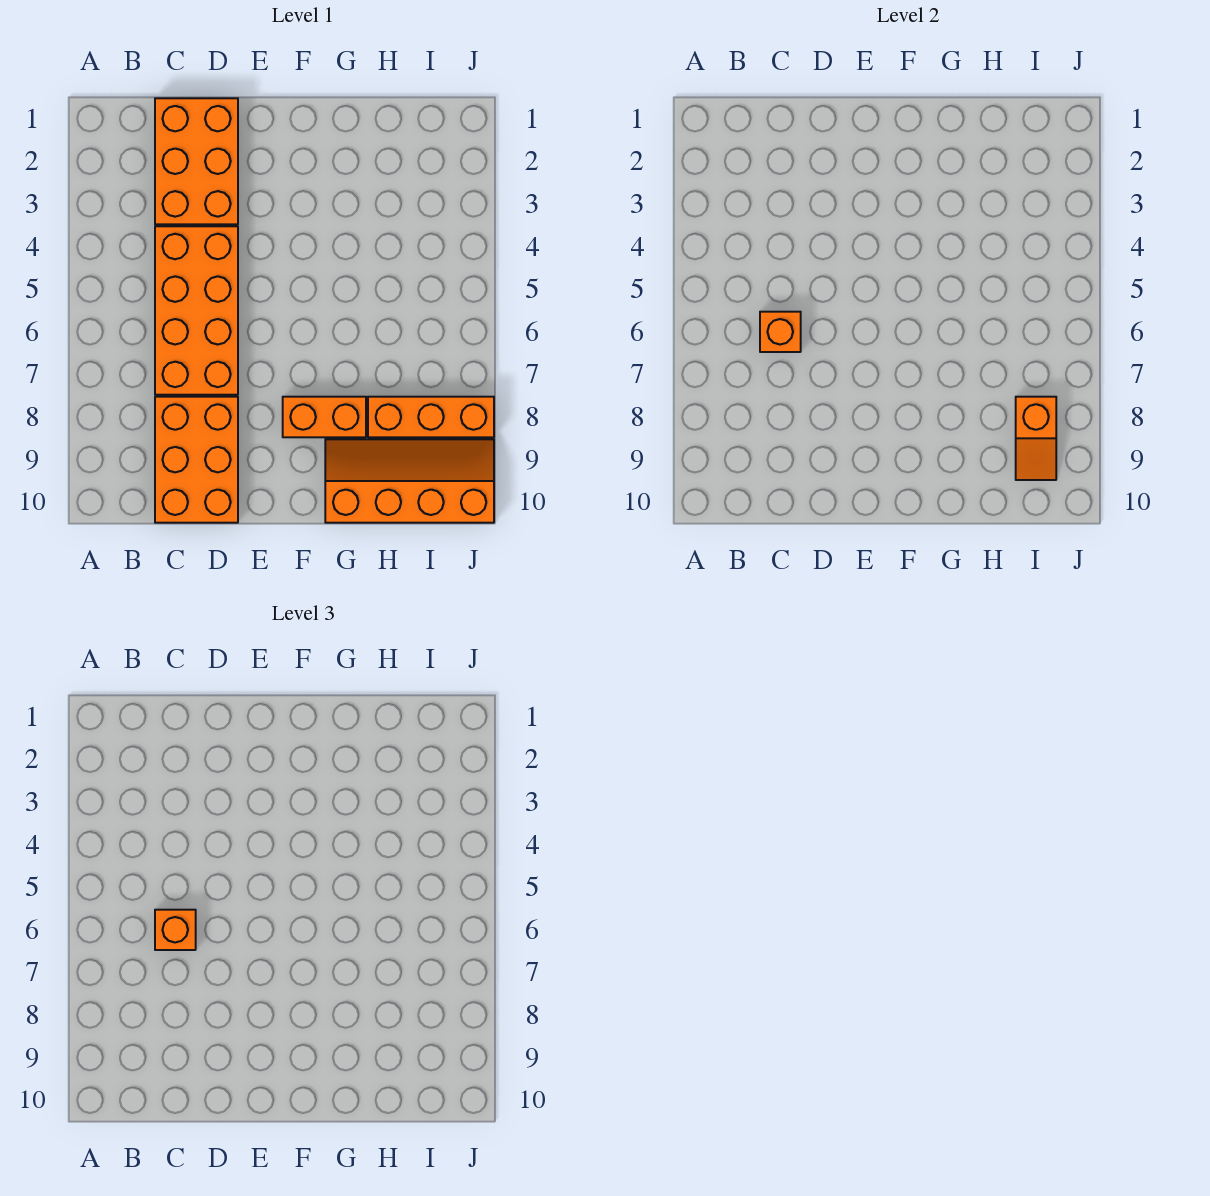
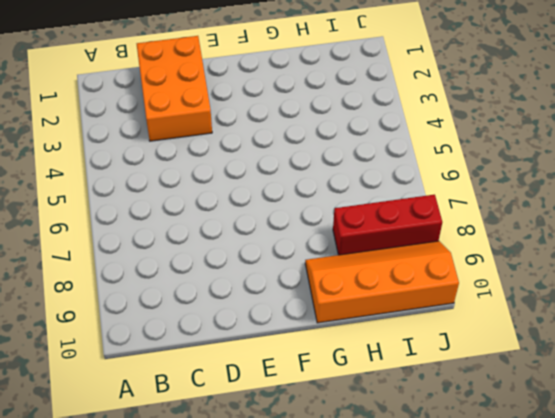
red brick H8:J8 level 1 -> orange brick H8:J8 level 1
none -> orange brick C4:D7 level 1
none -> orange brick C8:D10 level 1

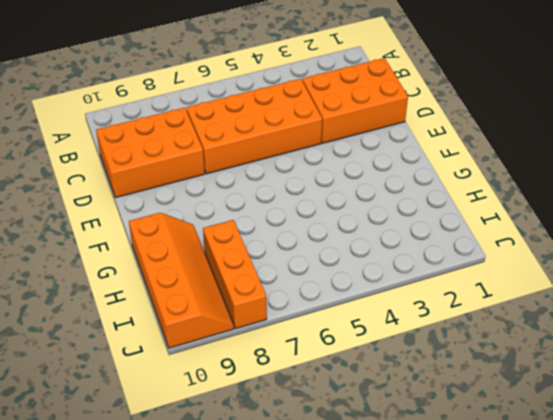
none -> orange brick F8:G8 level 1
none -> orange brick C6 level 2

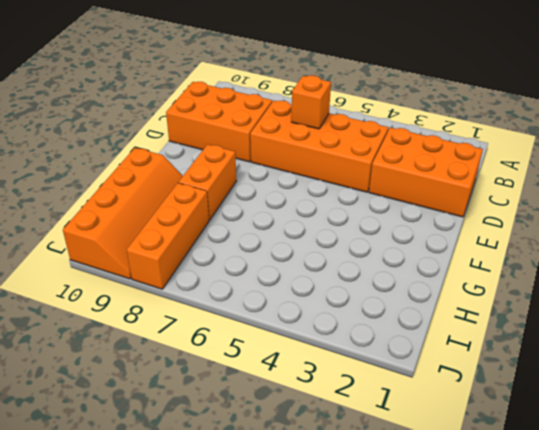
none -> orange slope I8:I9 level 2 top 8
none -> orange brick C6 level 3

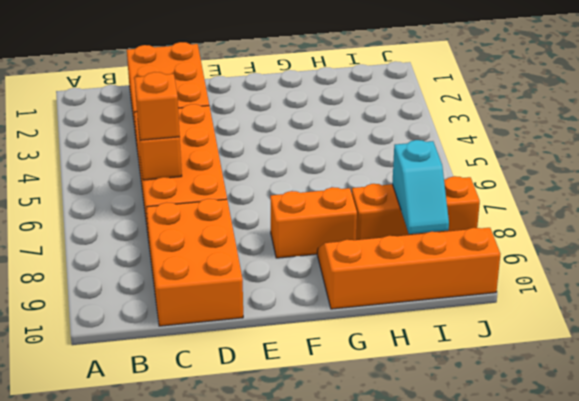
cyan slope I8:I9 level 2 top 8 -> orange slope I8:I9 level 2 top 8

